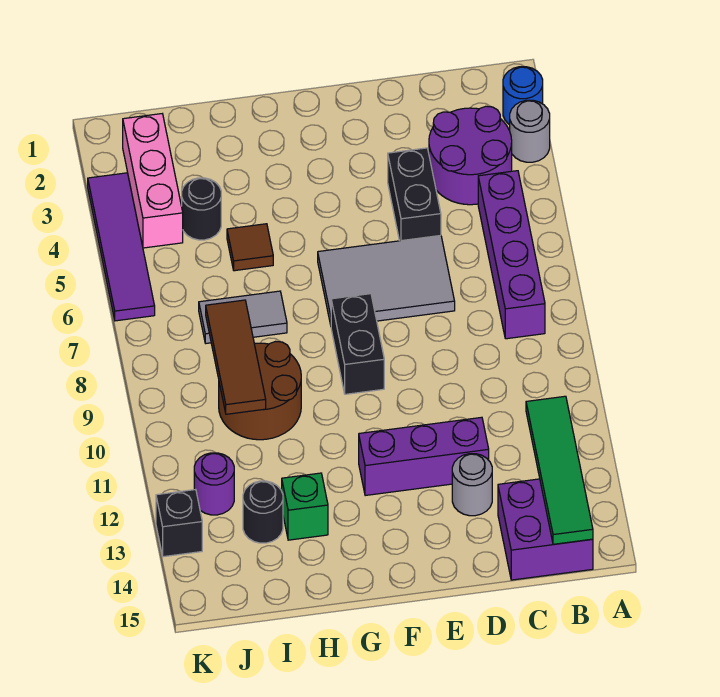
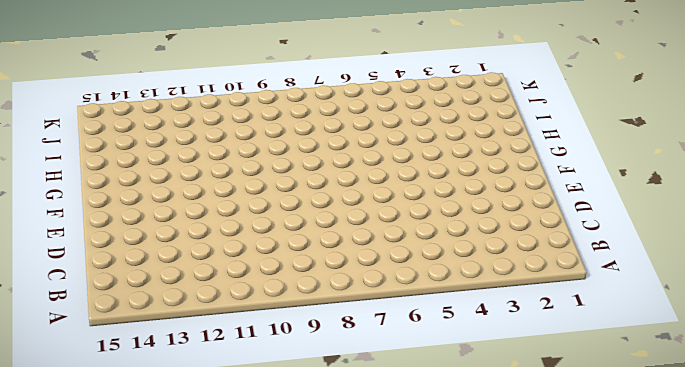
none -> blue round brick A2 level 1
none -> grey round brick A3 level 1
none -> purple round brick B3:C4 level 1

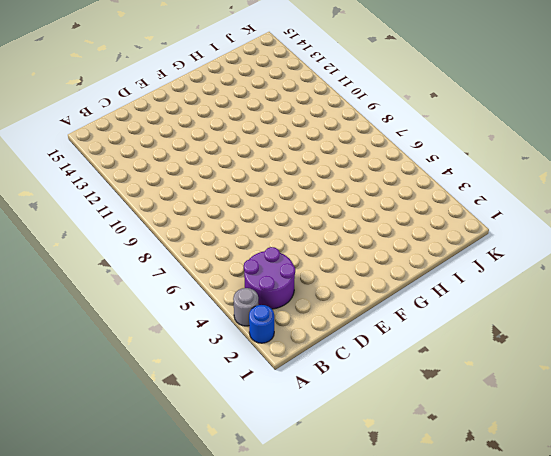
none -> purple brick B5:B8 level 1
none -> purple brick B14:C15 level 1
none -> black brick D4:D5 level 1

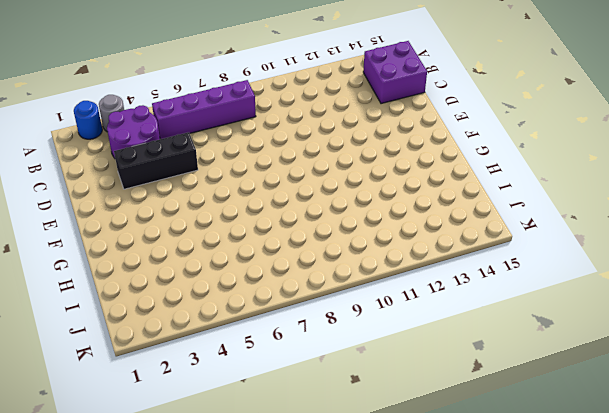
black brick D3:D5 level 1 -> black brick D4:D5 level 1
none -> grey tile D6:F7 level 1
none -> purple brick D12:F12 level 1
none -> grey round brick D13 level 1

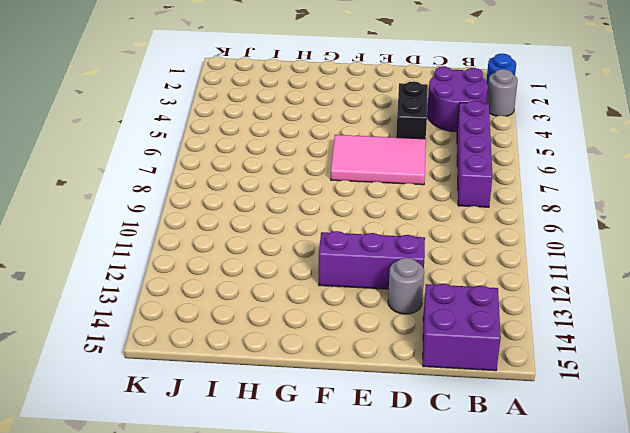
pink tile D6:F7 level 1 -> grey tile D6:F7 level 1
none -> black brick F8:F9 level 1
none -> brown tile H5 level 1
none -> grey tile H7:I7 level 1

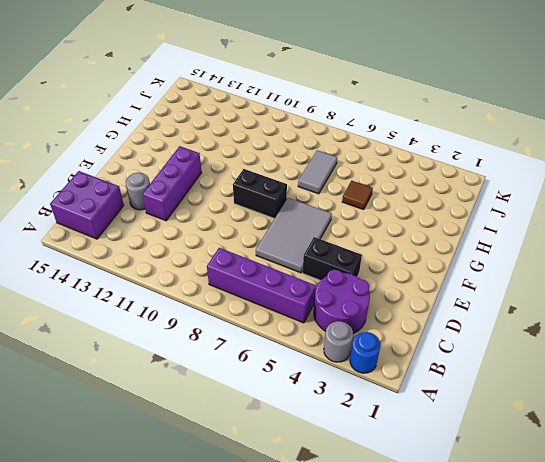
none -> brown round brick H9:I10 level 1
none -> green brick H13 level 1
none -> black round brick I4 level 1

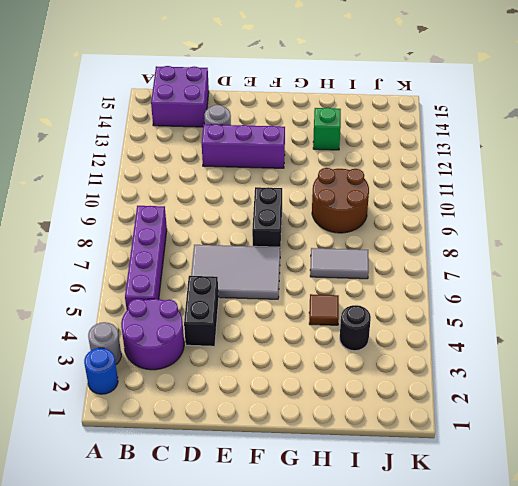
none -> black round brick I13 level 1
none -> pink brick J2:J4 level 1
none -> purple round brick J12 level 1

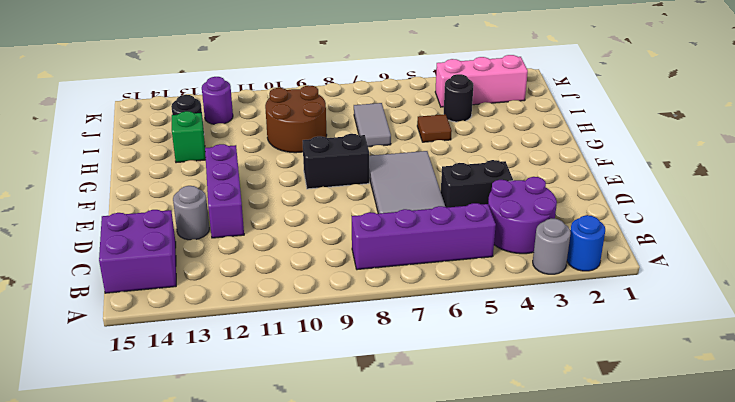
none -> purple tile K3:K6 level 1
none -> black brick K13 level 1
none -> green tile B12:B15 level 2

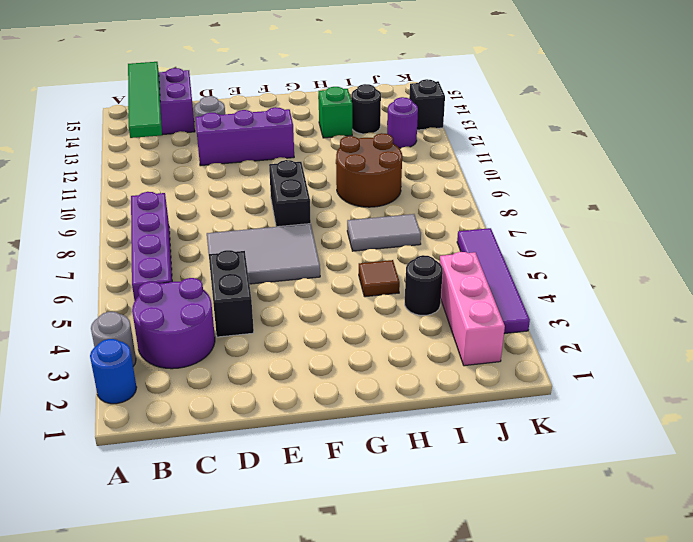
none -> brown tile I8:I10 level 2

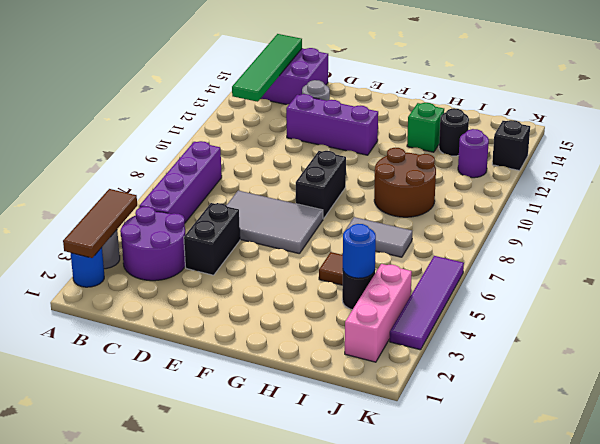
brown tile A2:A4 level 2 -> brown tile I8:I10 level 2
blue round brick I4 level 2 -> none

